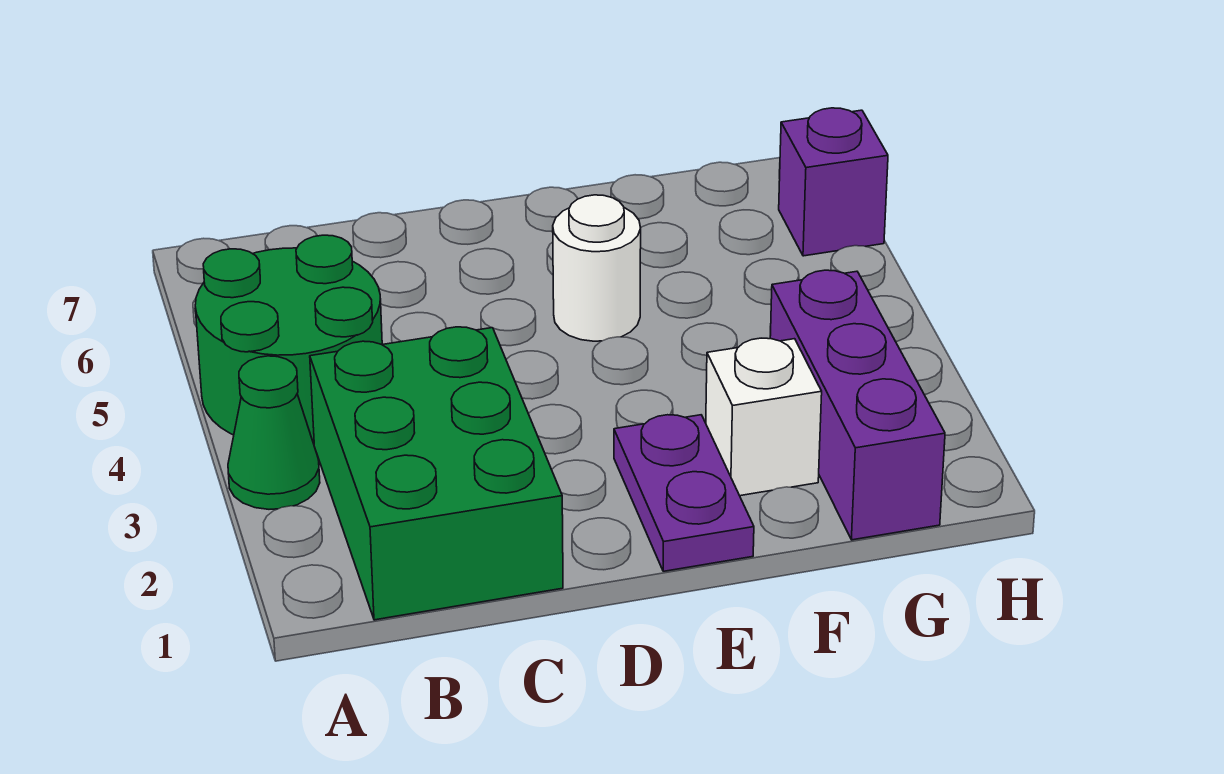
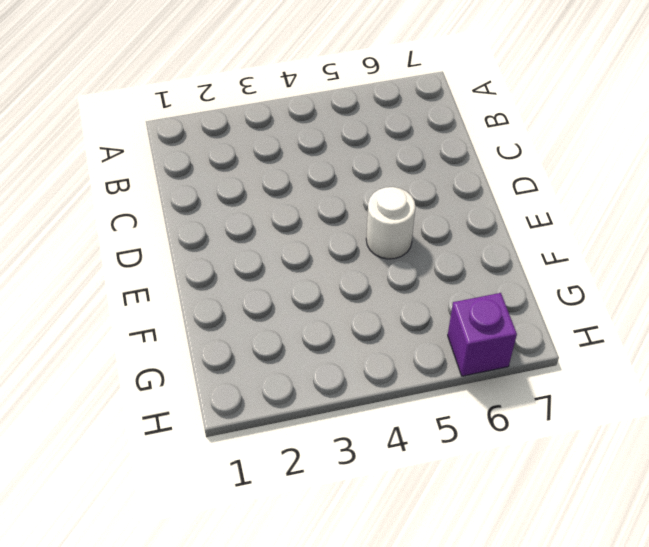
none -> green cone A3 level 1
none -> green round brick A4:B5 level 1

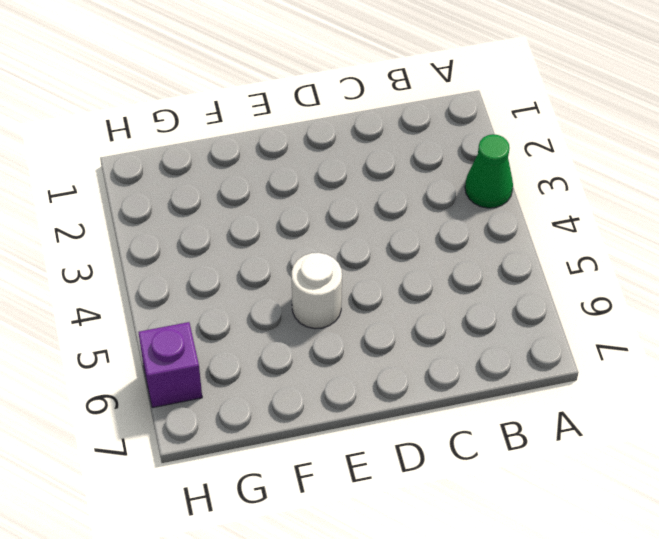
none -> green round brick A4:B5 level 1
none -> green brick B1:C3 level 1

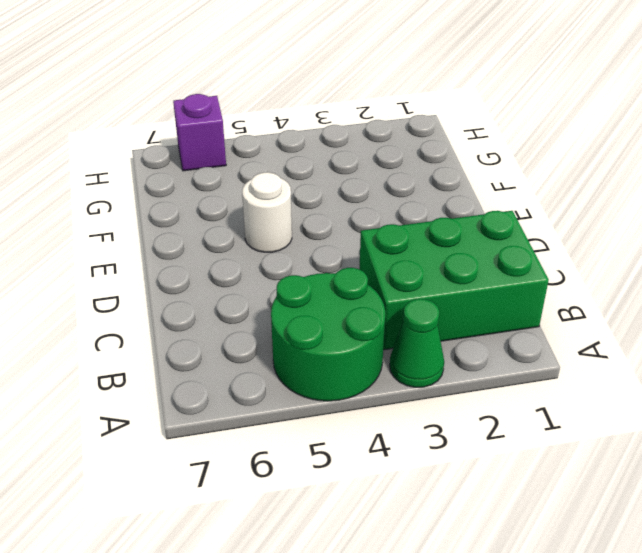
none -> purple plate E1:E2 level 1
none -> white brick F2 level 1

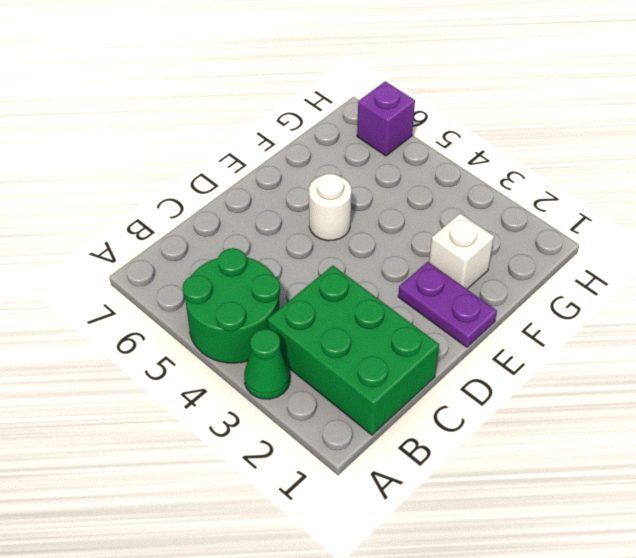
none -> purple brick G1:G3 level 1

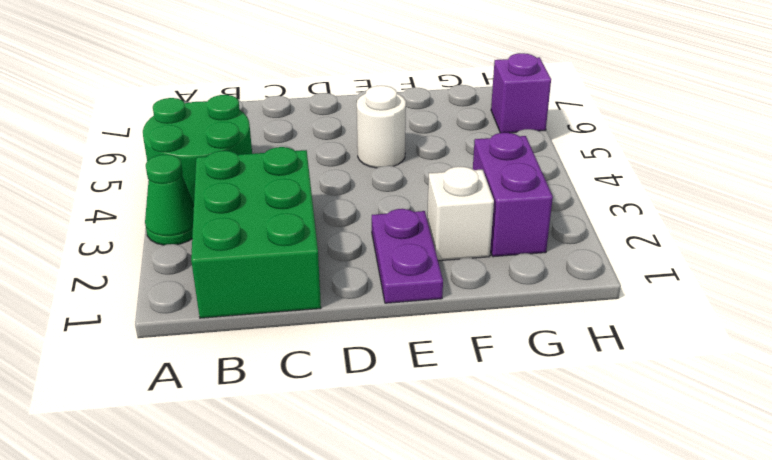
purple brick G2:G3 level 1 -> purple brick G1:G3 level 1

